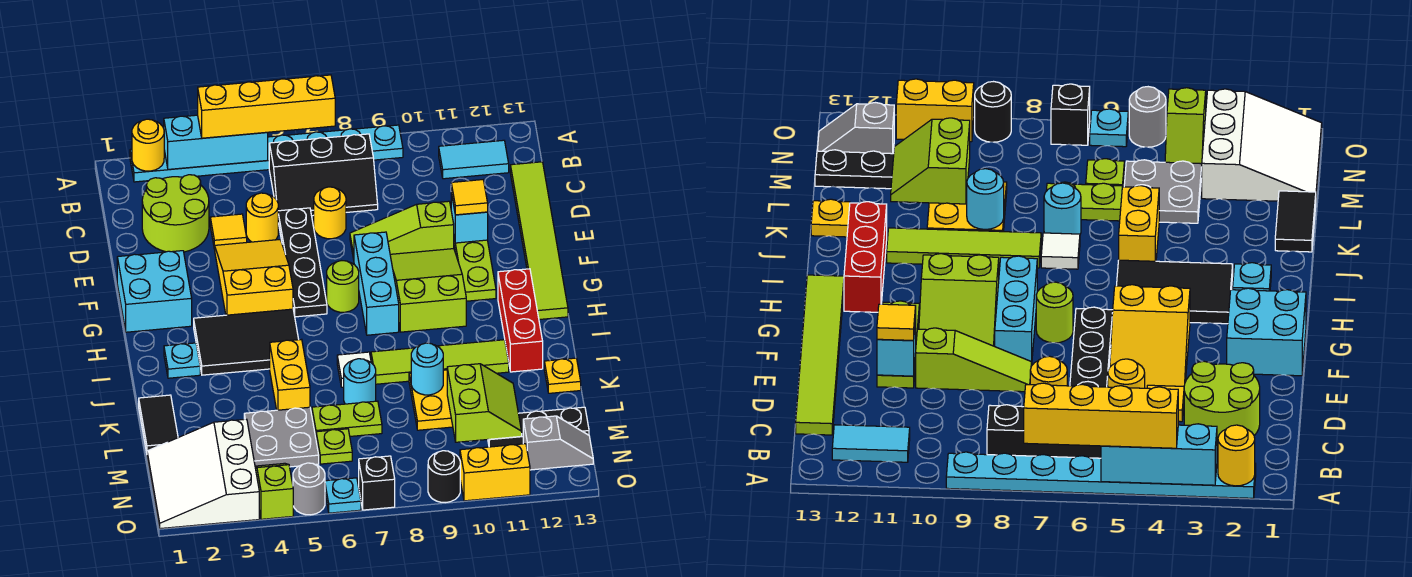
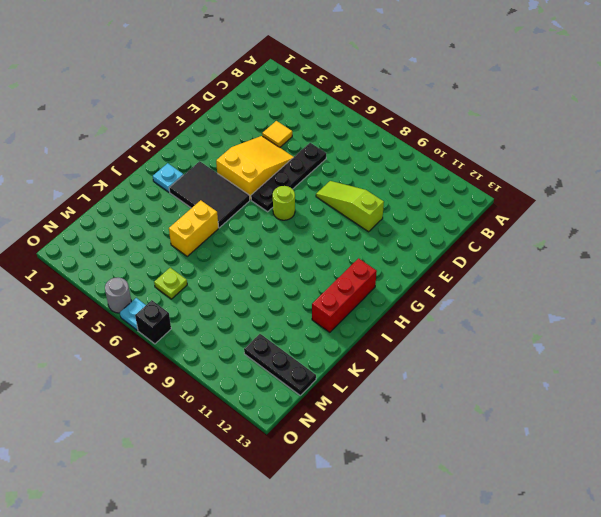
none -> cyan plate A2:A9 level 1
none -> black slope B6:C8 level 1 top B
none -> cyan tile B11:B12 level 1
none -> lime round brick C2:D3 level 1

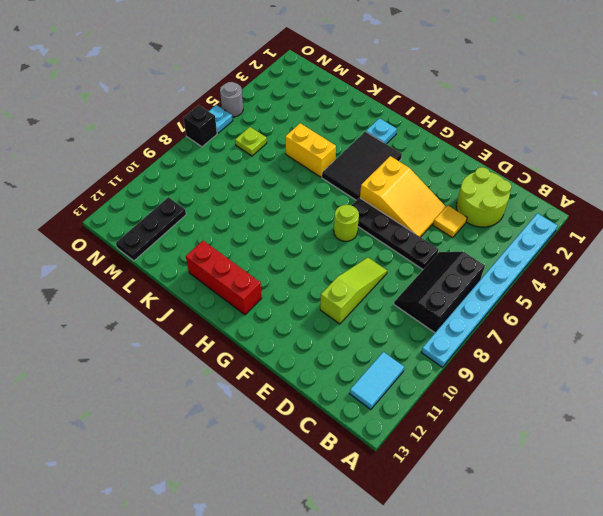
none -> lime tile C13:H13 level 1
none -> yellow round brick D5 level 1
none -> yellow round brick D7 level 1
none -> lime plate E11:G11 level 1

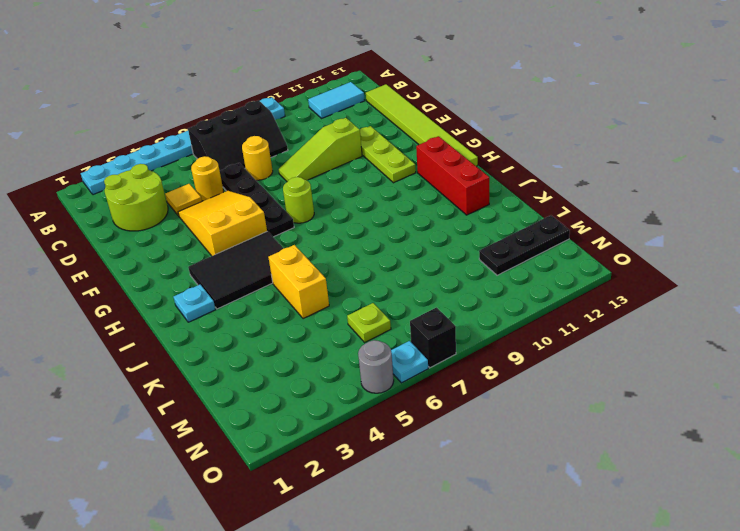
none -> cyan brick F1:G2 level 1
none -> cyan brick F8:H8 level 1
none -> lime slope F9:H10 level 1 top H
none -> white tile J7 level 1

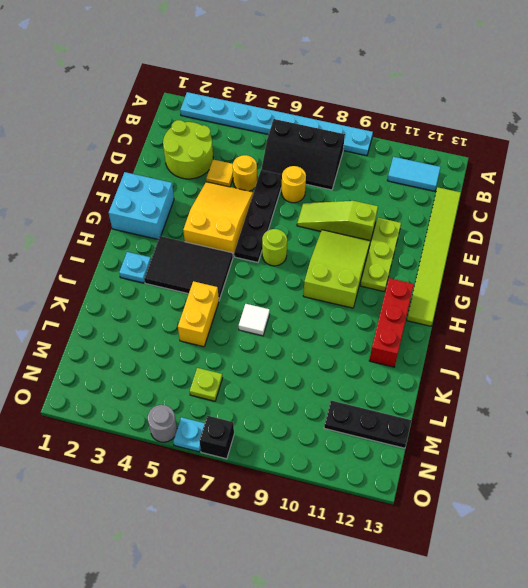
none -> cyan brick F8:H8 level 1
none -> lime tile J8:J11 level 1
none -> black tile K1:L1 level 1
none -> cyan round brick K7 level 1

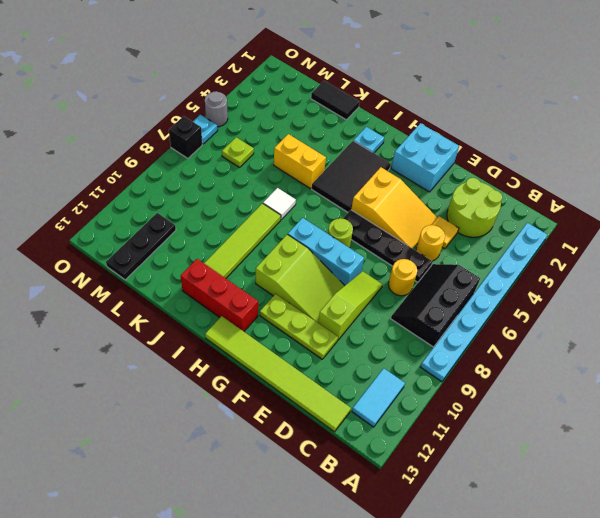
none -> cyan round brick K7 level 1
none -> yellow plate K9:L10 level 1
none -> yellow plate K13 level 1
none -> grey plate L4:M5 level 1

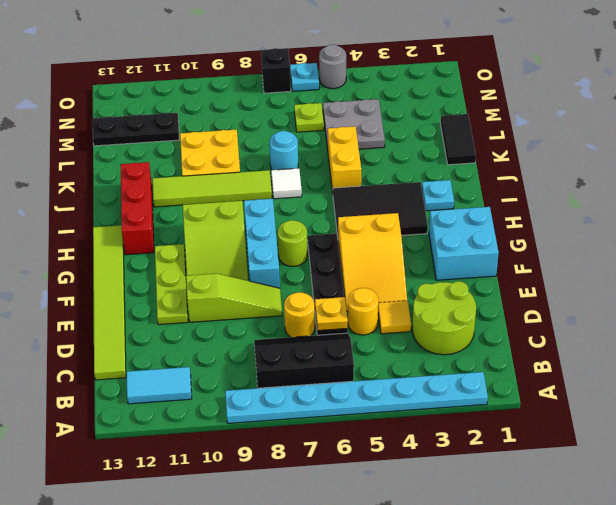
yellow plate D6 level 2 -> yellow plate K13 level 1
none -> lime plate L6:L7 level 1
none -> white slope M1:O3 level 1 top 3
none -> lime slope N4:O4 level 1 top O
none -> grey slope N12:N13 level 1 top 12

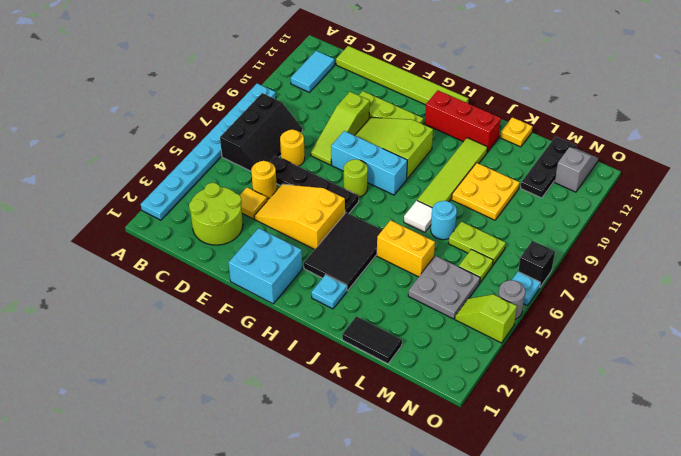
lime plate L7:M7 level 1 -> lime plate L6:L7 level 1
none -> white slope M1:O3 level 1 top 3
none -> black round brick O9 level 1
none -> yellow brick O10:O11 level 1
none -> yellow round brick A2 level 2

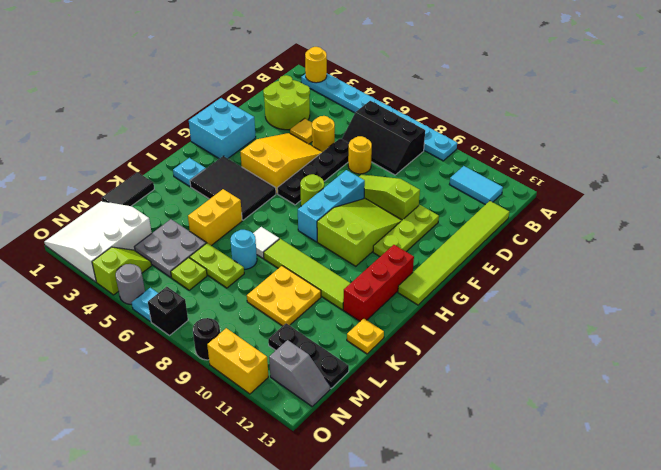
none -> cyan brick A3:A5 level 2
none -> cyan brick E11 level 2
none -> cyan round brick K9 level 2
none -> lime slope L10:M11 level 2 top 10

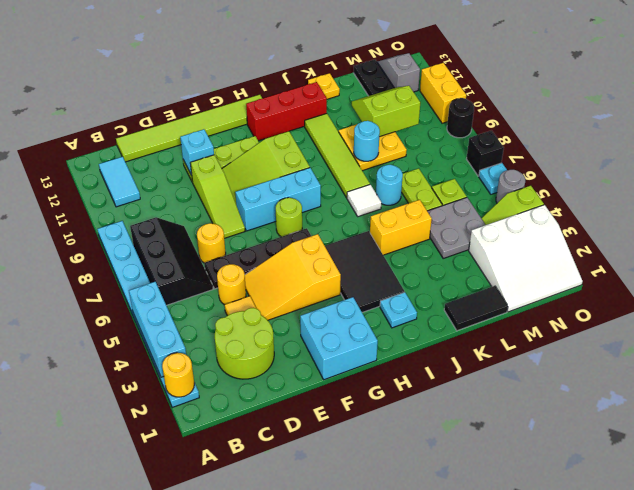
none -> yellow brick A4:A7 level 3
none -> yellow tile E11 level 3

